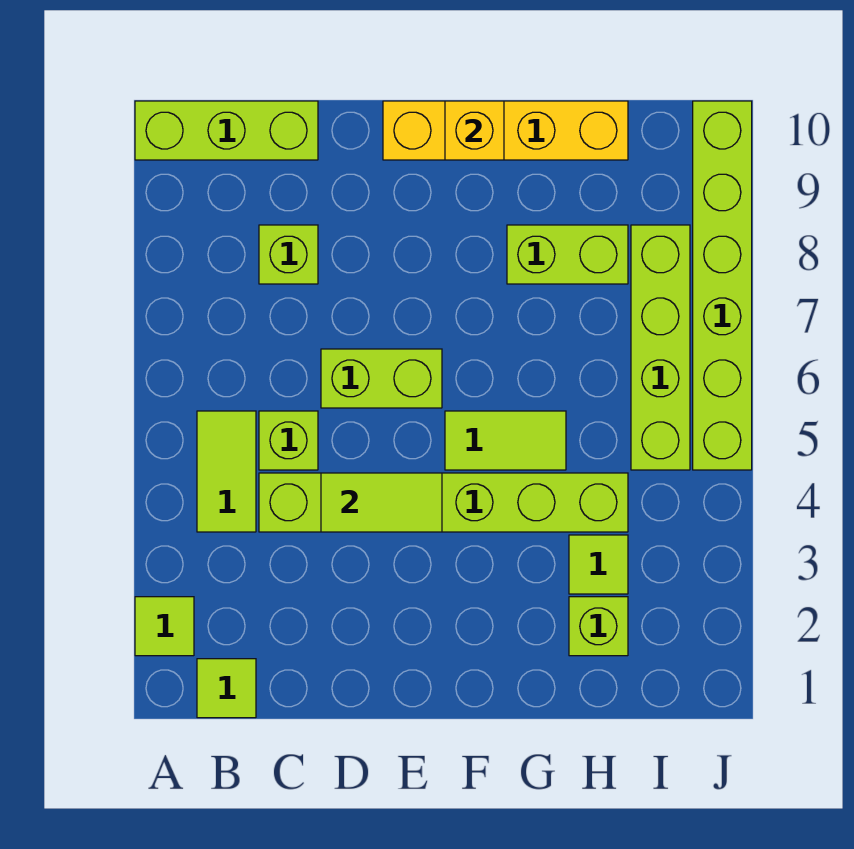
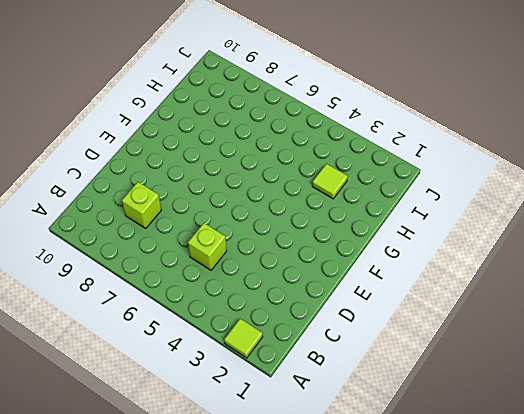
none -> lime brick A10:C10 level 1
none -> lime tile B1 level 1
none -> lime tile B4:B5 level 1

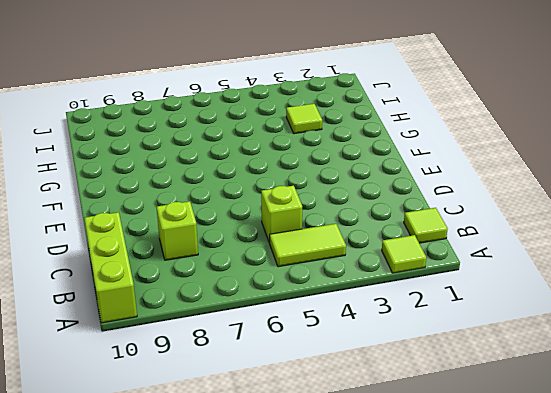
none -> lime brick C4:H4 level 1
none -> lime brick D6:E6 level 1
none -> yellow brick E10:H10 level 1

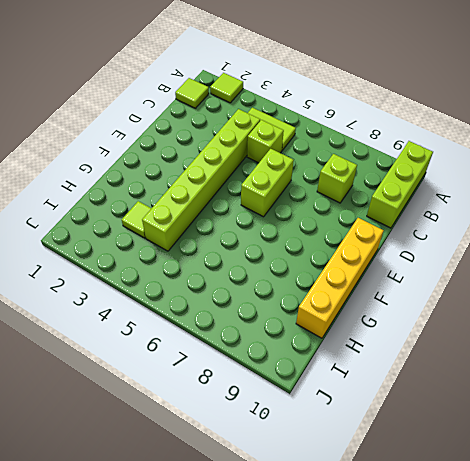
none -> lime tile F5:G5 level 1
none -> lime brick G8:H8 level 1
none -> lime brick H2 level 1

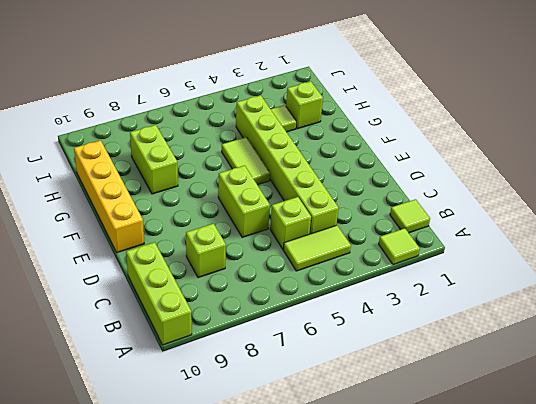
none -> lime brick I5:I8 level 1
none -> lime brick J5:J10 level 1
none -> lime tile D4:E4 level 2

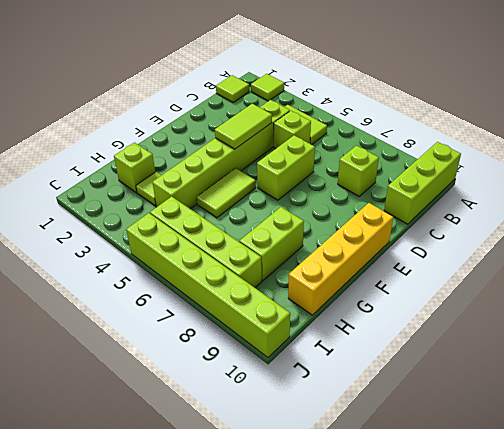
none -> yellow brick F10 level 2

